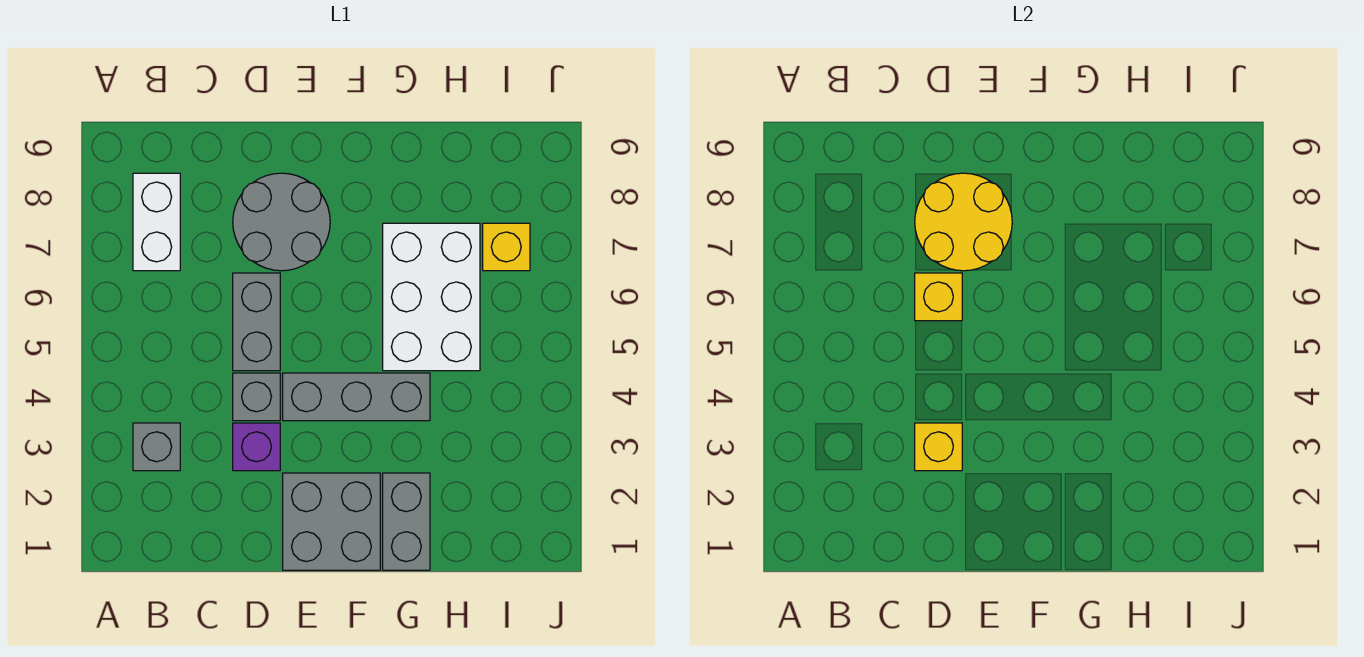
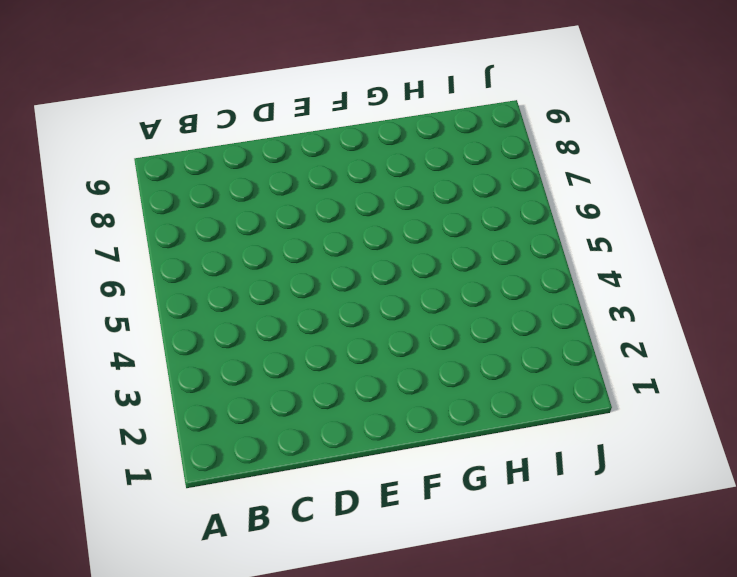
none -> grey brick B3 level 1
none -> white brick B7:B8 level 1
none -> purple brick D3 level 1

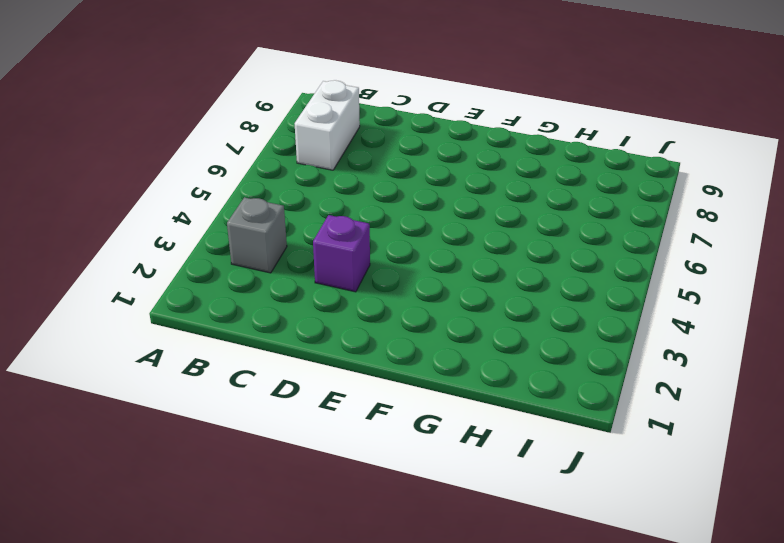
none -> grey brick D4 level 1
none -> grey brick D5:D6 level 1
none -> grey round brick D7:E8 level 1

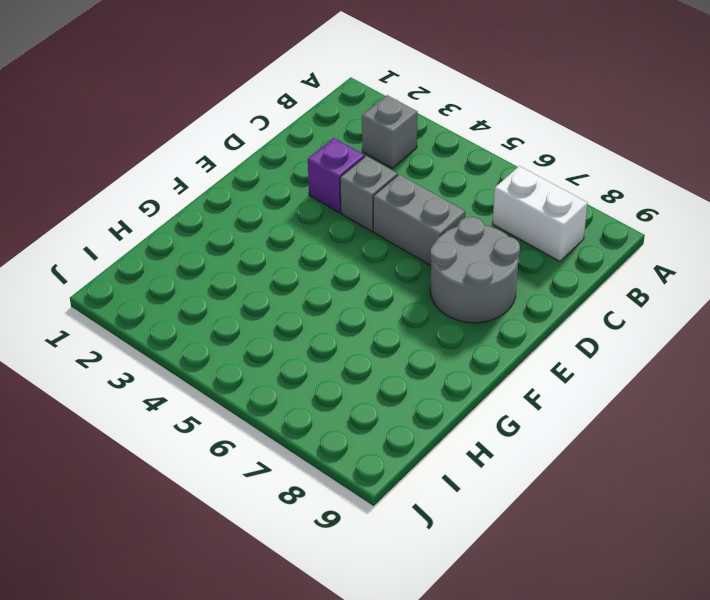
none -> grey brick E1:F2 level 1
none -> grey brick E4:G4 level 1
none -> grey brick G1:G2 level 1

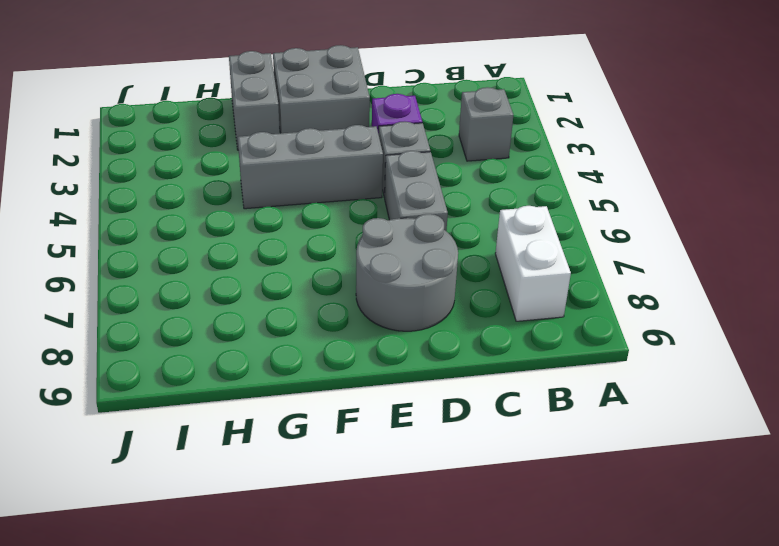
none -> white brick G5:H7 level 1
none -> yellow brick I7 level 1
none -> yellow brick D3 level 2

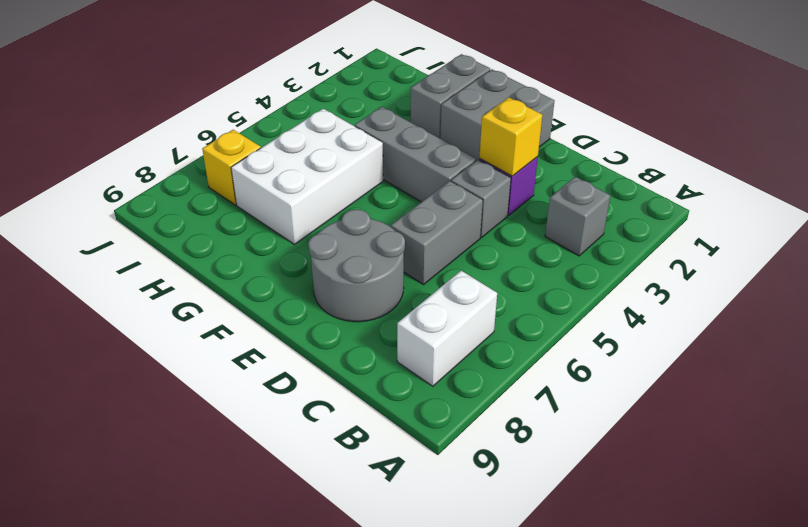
none -> yellow brick D6 level 2
none -> yellow round brick D7:E8 level 2

